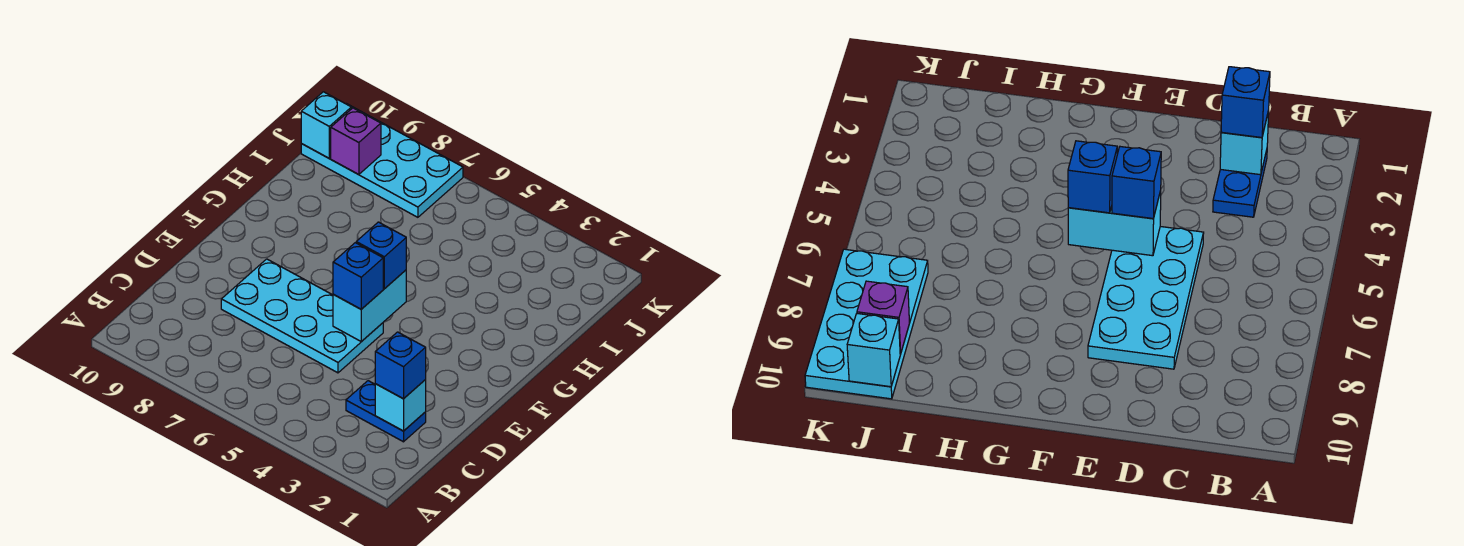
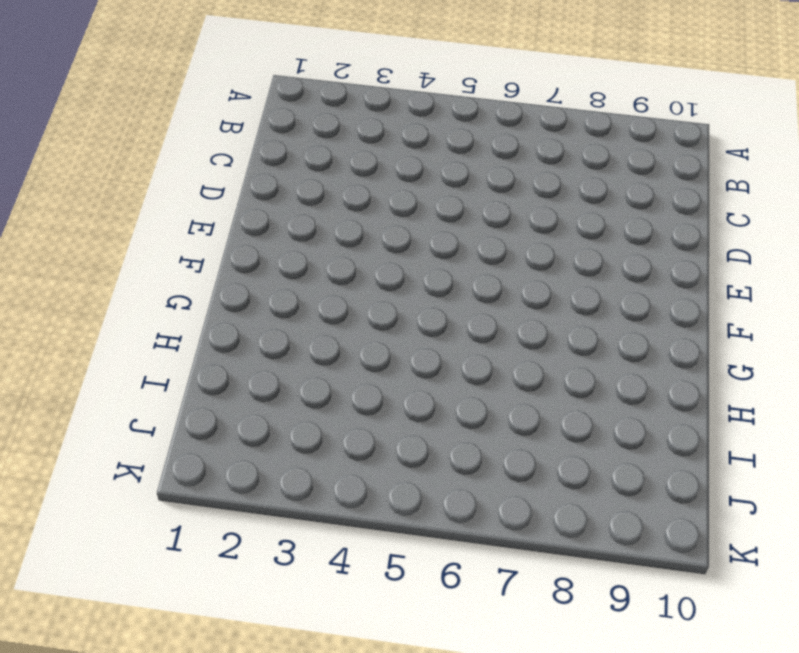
none -> blue plate C2:C3 level 1
none -> cyan plate D5:E8 level 1

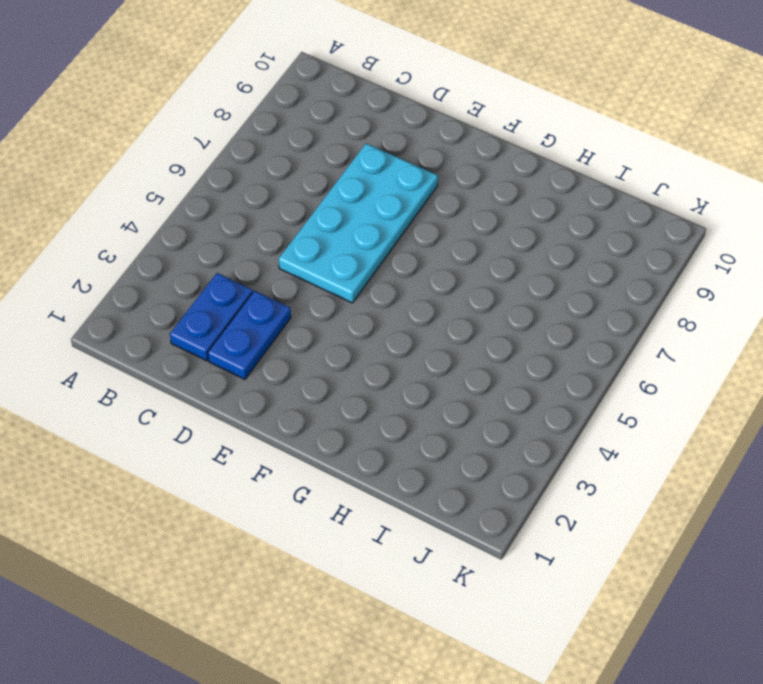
blue plate D2:D3 level 1 -> none
none -> cyan plate J7:K10 level 1
none -> cyan brick C2 level 2

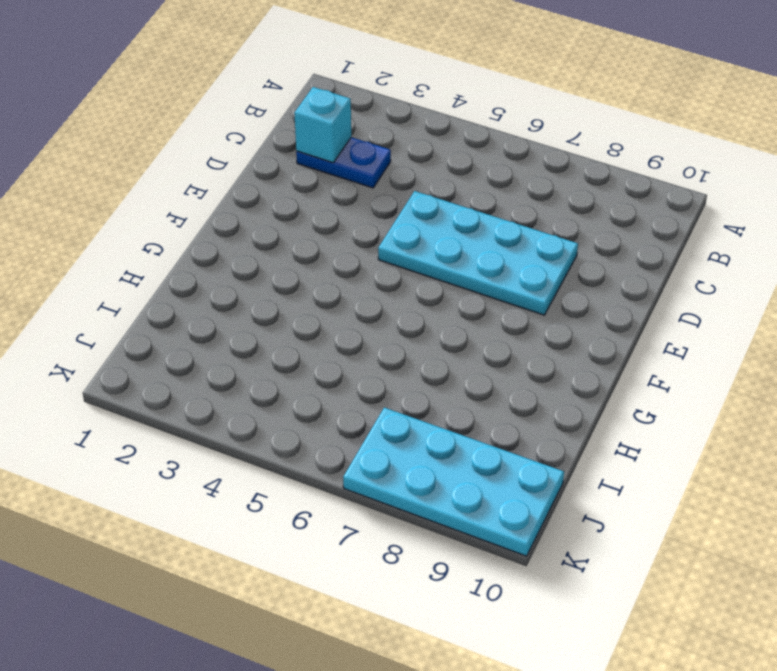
none -> cyan brick E5:F5 level 2
none -> purple brick J9 level 2

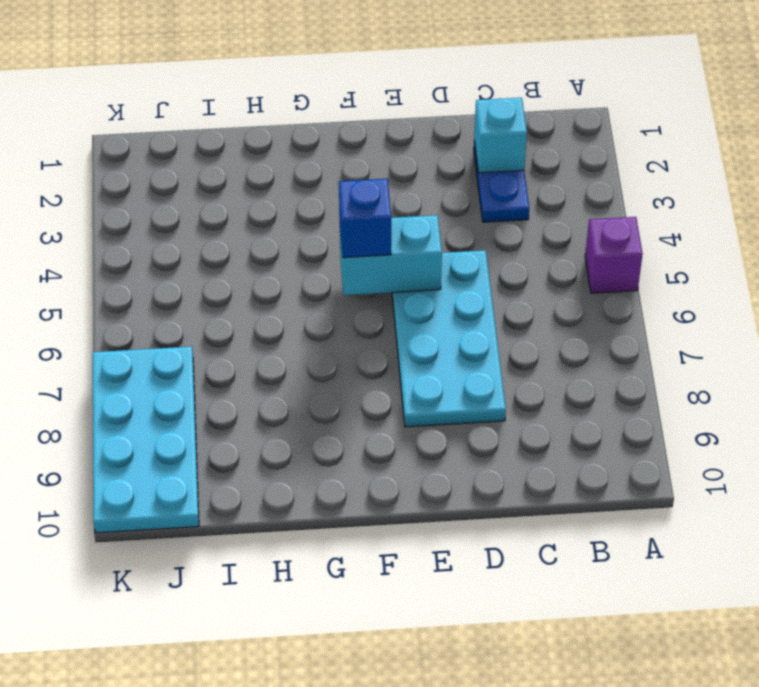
purple brick A5 level 1 -> purple brick J9 level 2
none -> cyan brick J10 level 2
none -> blue brick C2 level 3

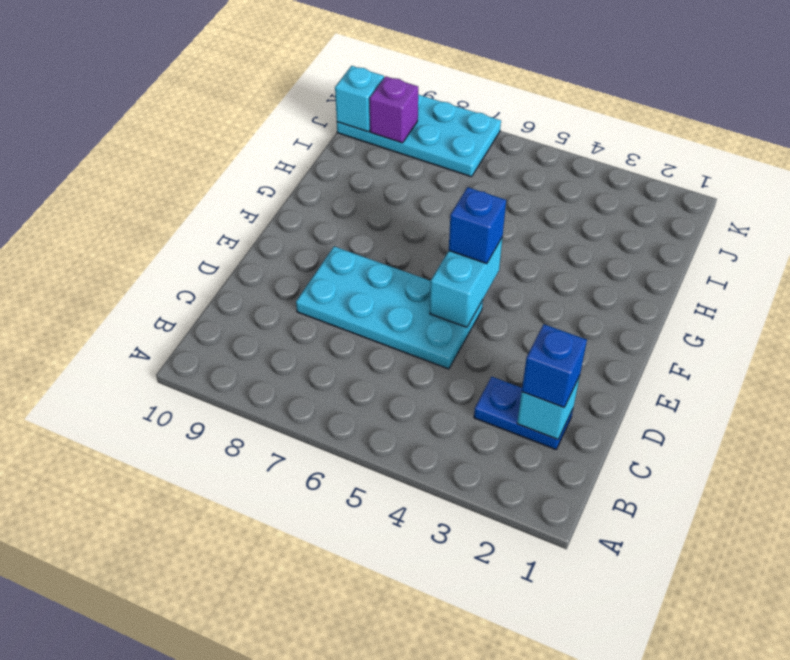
none -> blue brick E5 level 3

